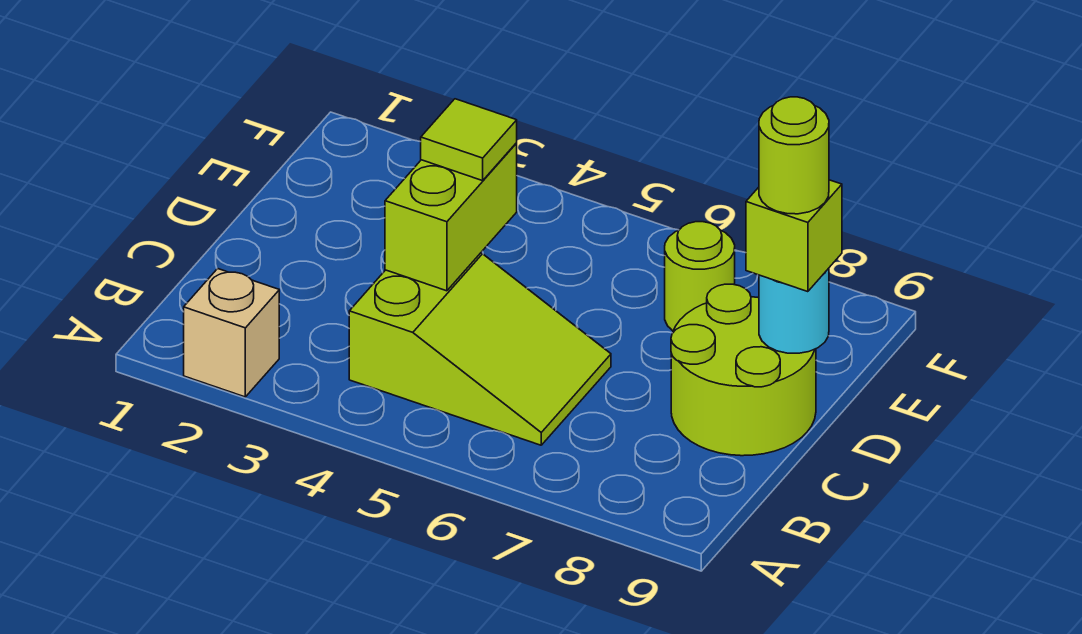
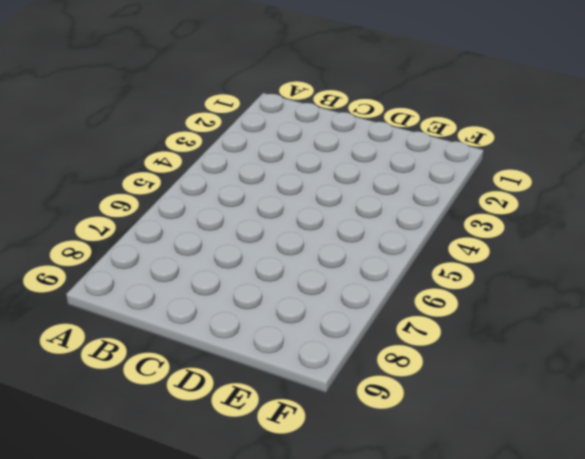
none -> tan brick A2 level 1
none -> lime slope B4:C6 level 1 top 4

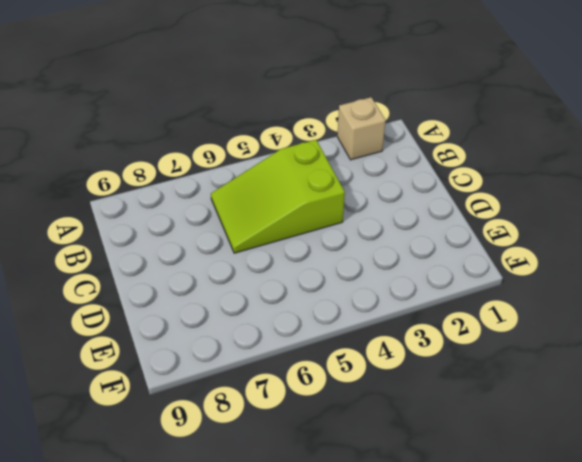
none -> lime round brick C8:D9 level 1
none -> lime round brick E7 level 1

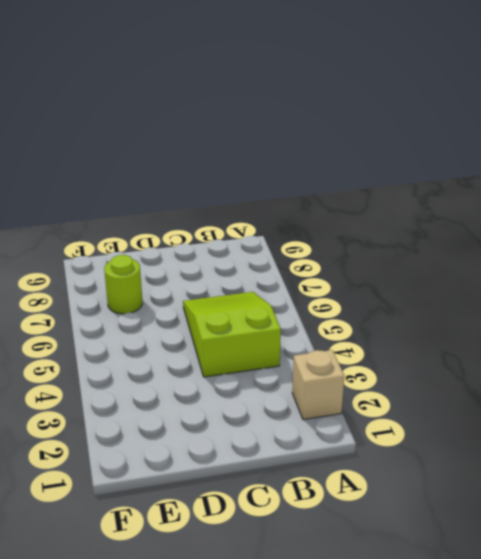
none -> lime round brick C8:D9 level 1
none -> lime brick C4:D4 level 2

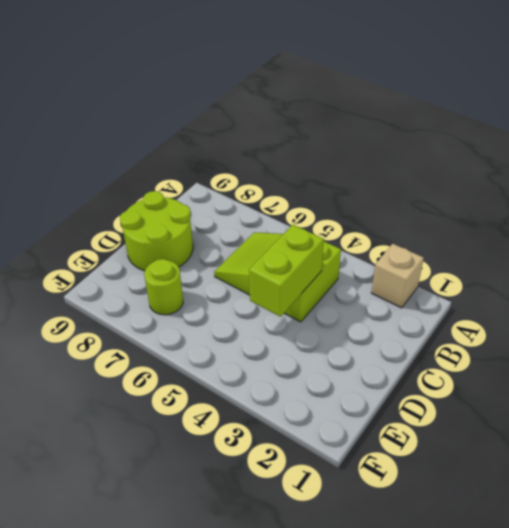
none -> cyan round brick D9 level 2
none -> lime tile D4 level 3

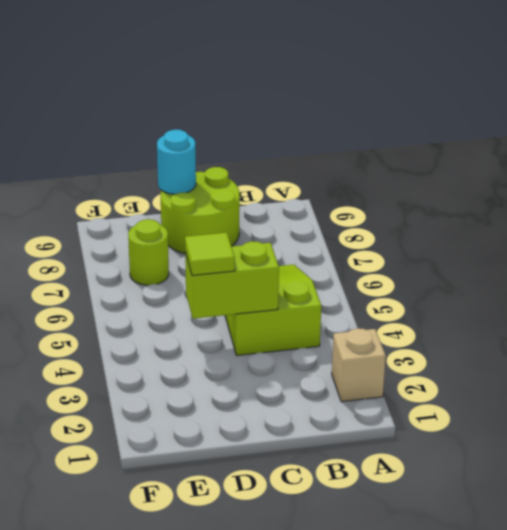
none -> lime brick D9 level 3
none -> lime round brick D9 level 4

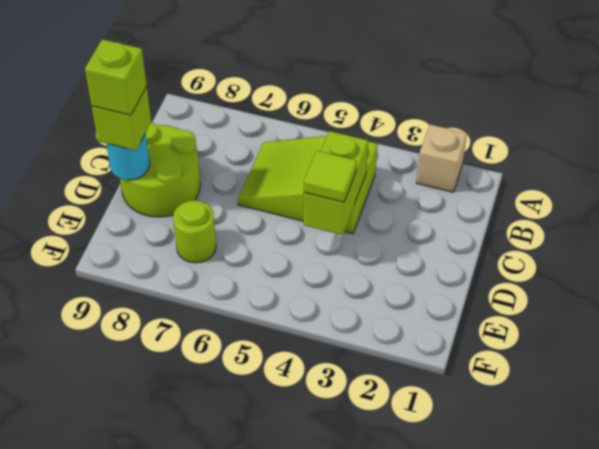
lime brick D9 level 4 -> lime round brick D9 level 4

